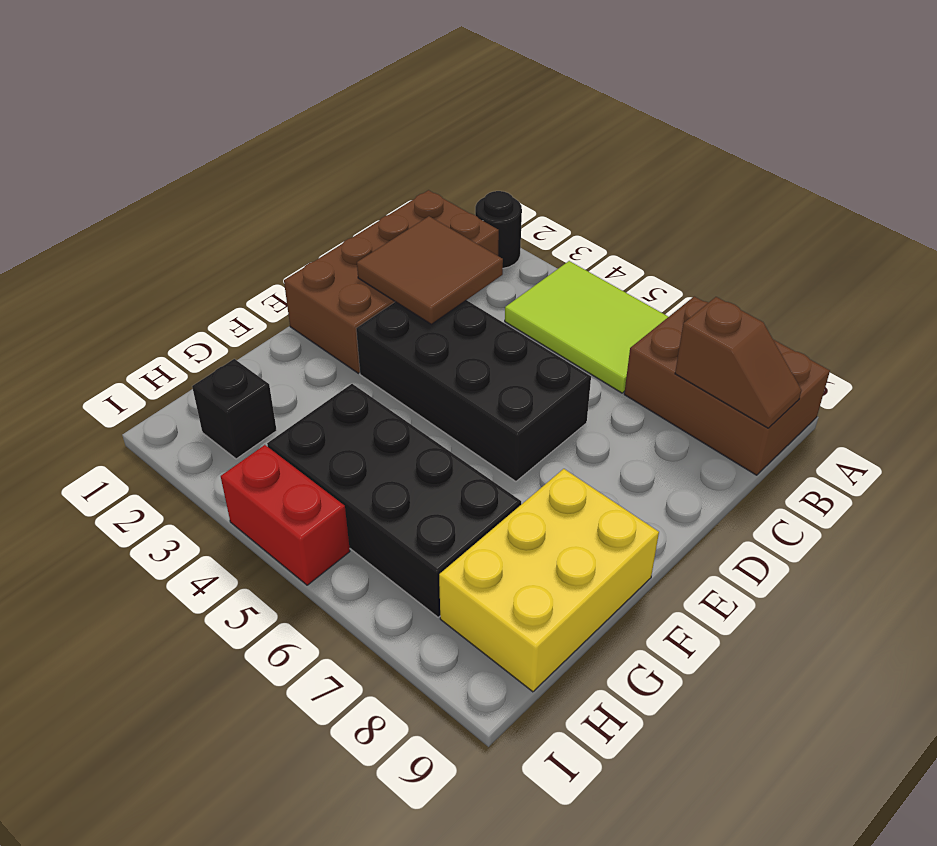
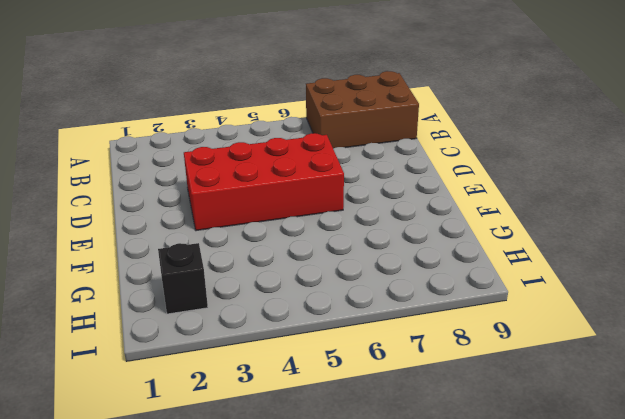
red brick D3:E6 level 1 -> black brick D3:E6 level 1
none -> black round brick A2 level 1
none -> lime tile A4:B6 level 1

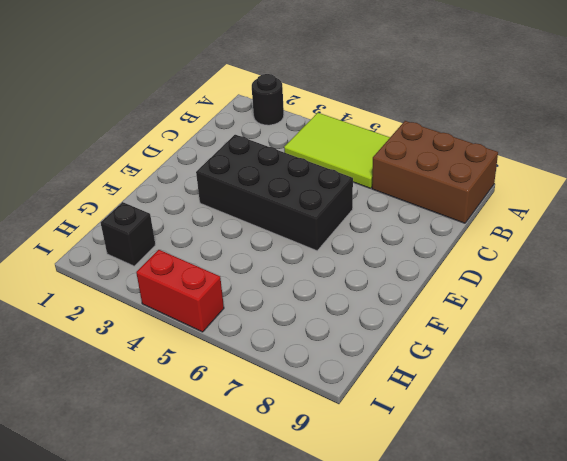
none -> brown brick B1:E2 level 1
none -> yellow brick F8:H9 level 1

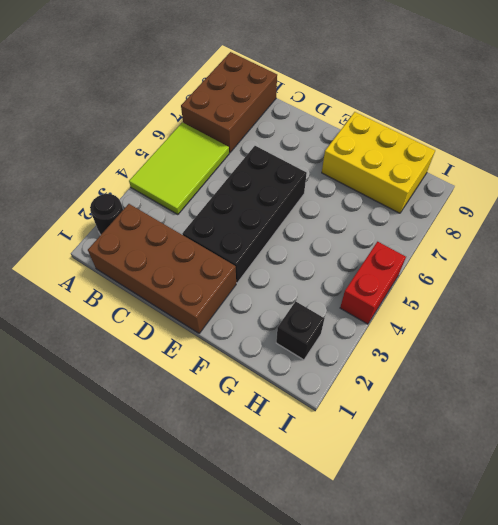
none -> black brick G4:H7 level 1
none -> brown slope B8:B9 level 2 top 8

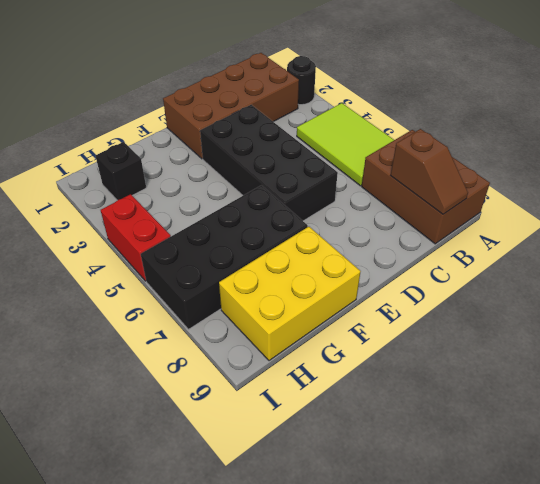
black brick F6:I7 level 1 -> black brick G4:H7 level 1
none -> brown tile C2:D3 level 2

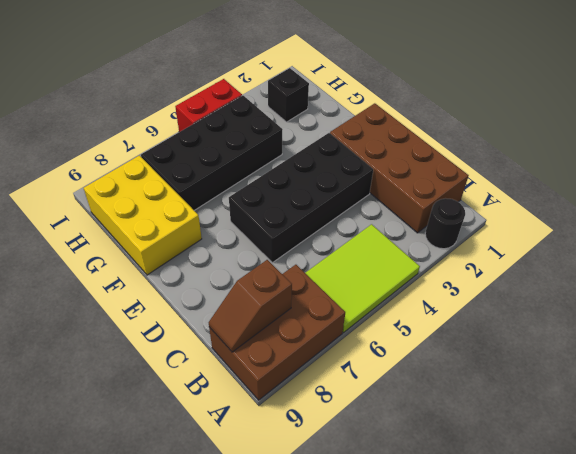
none -> brown tile C2:D3 level 2

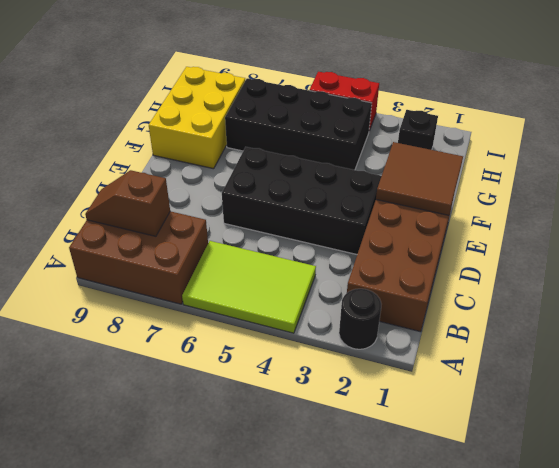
brown tile E1:F2 level 2 -> brown tile C2:D3 level 2

